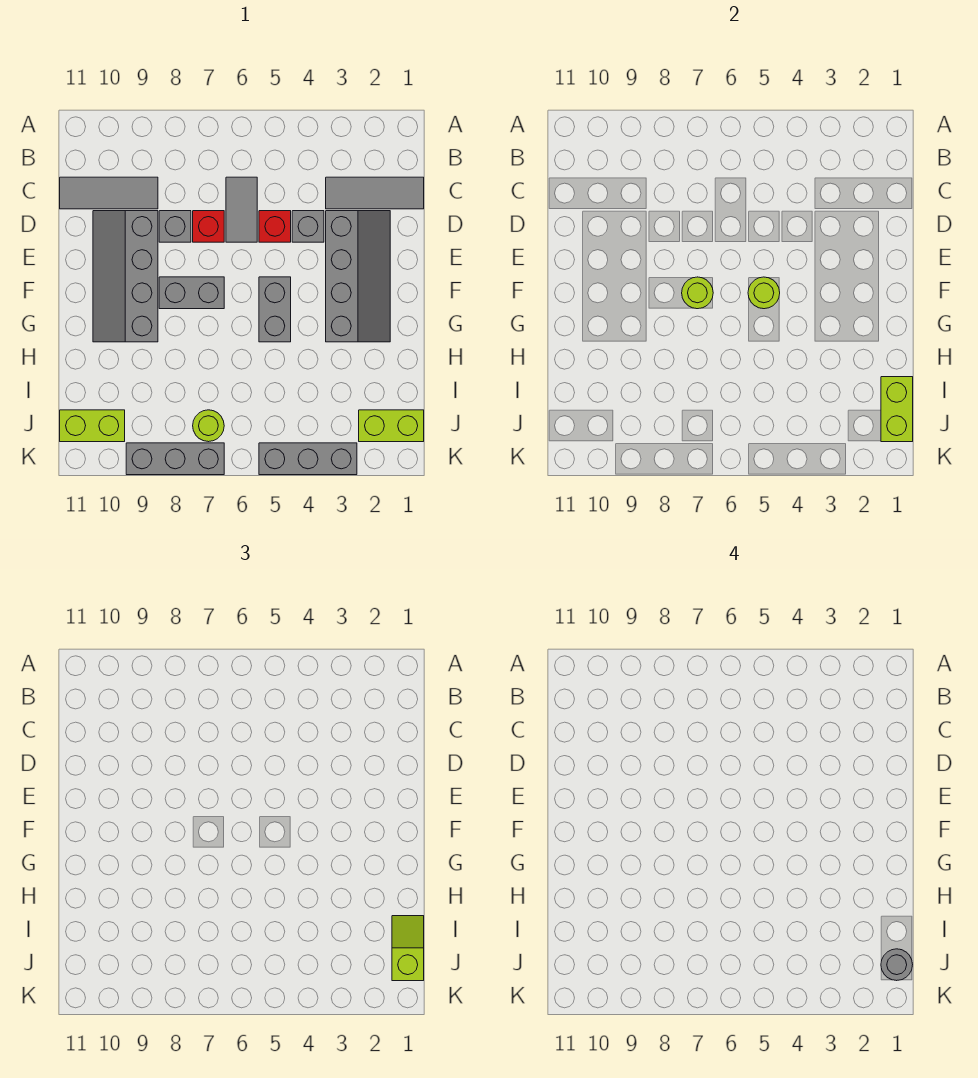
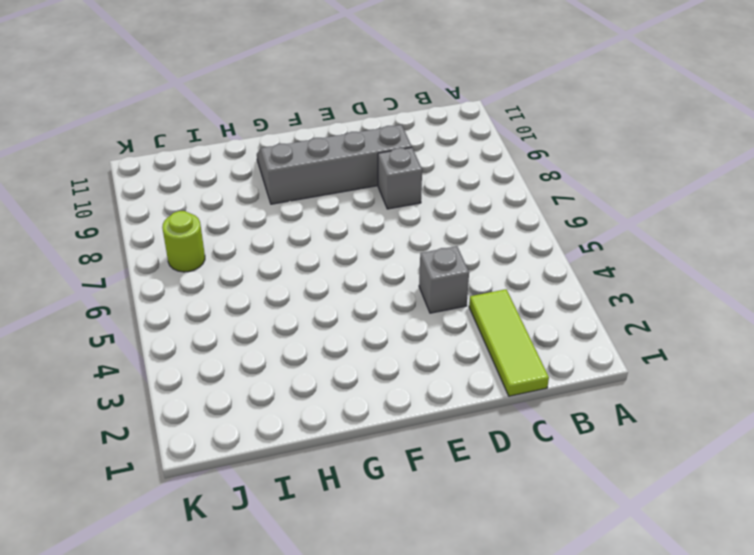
lime tile C1:C3 level 1 -> grey tile C1:C3 level 1
none -> grey tile C6:D6 level 1
none -> grey tile C9:C11 level 1
none -> grey slope D2:G3 level 1 top 3

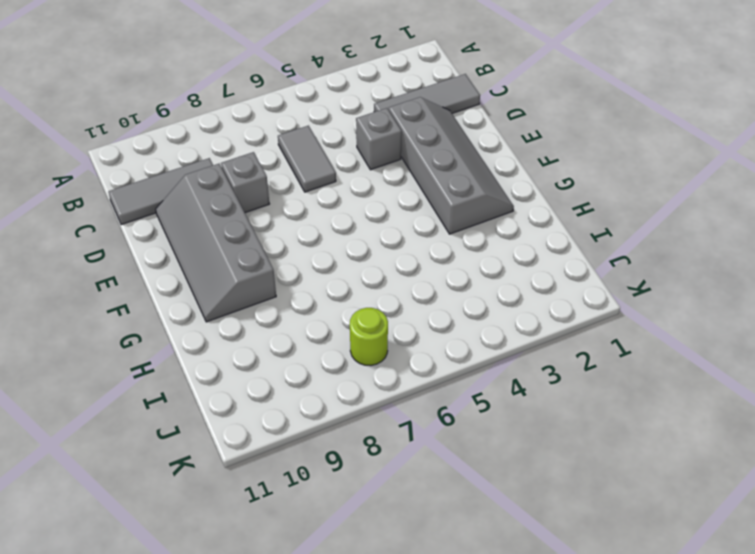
none -> red brick D5 level 1
none -> red brick D7 level 1
none -> grey brick F5:G5 level 1

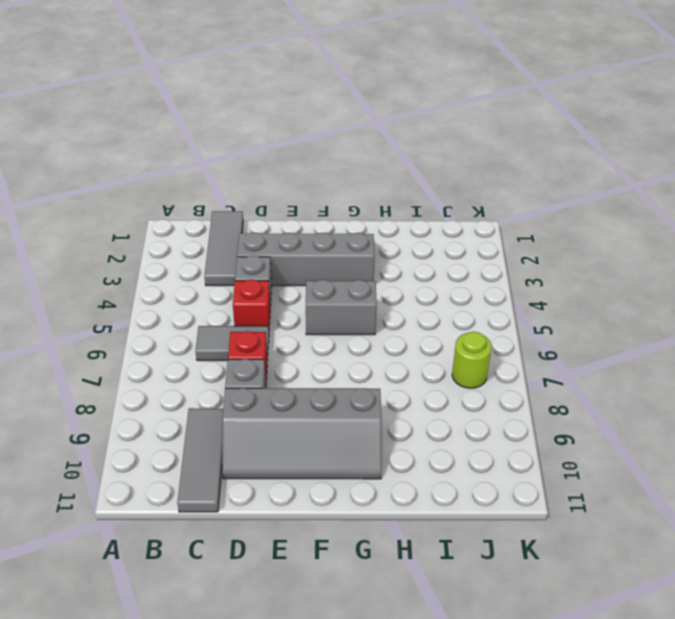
none -> grey brick F7:F8 level 1
none -> lime brick J1:J2 level 1
none -> lime brick J10:J11 level 1

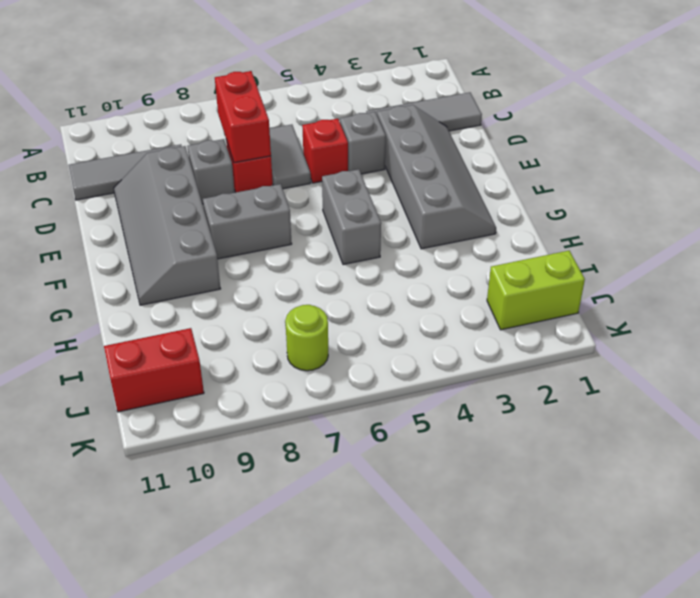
red brick C7:D7 level 2 -> none
red brick J10:J11 level 1 -> lime brick J10:J11 level 1
none -> grey brick K3:K5 level 1
none -> grey brick K7:K9 level 1
none -> lime round brick F5 level 2

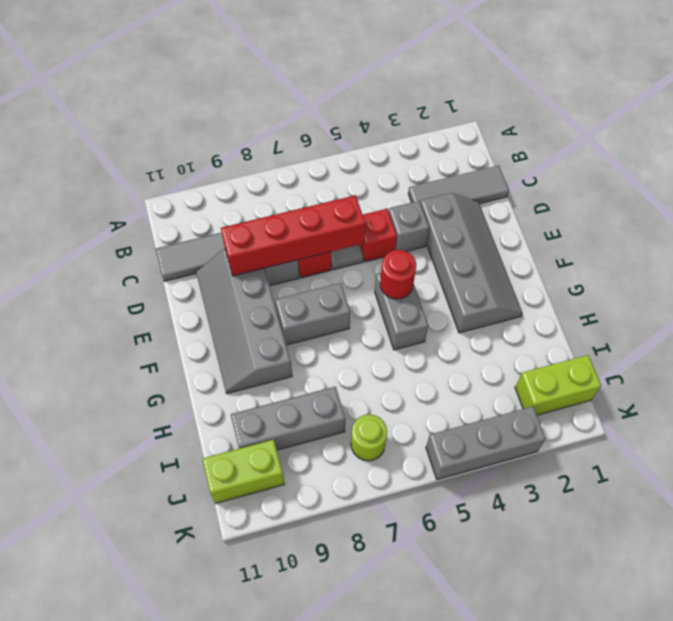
red brick D6:D9 level 2 -> none
red round brick F5 level 2 -> lime round brick F5 level 2
grey brick I8:I10 level 1 -> grey brick K7:K9 level 1
none -> lime round brick F7 level 2
none -> lime brick I1:J1 level 2
none -> lime slope I1:J1 level 3 top J

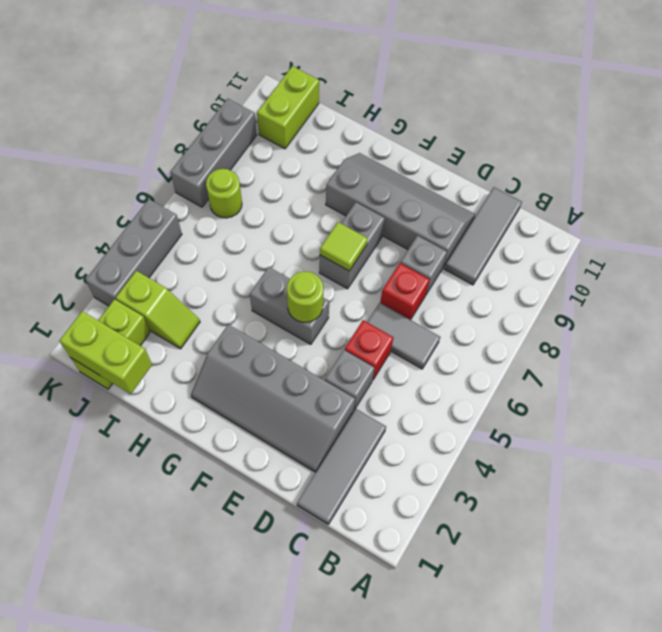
lime tile F7 level 2 -> lime round brick F7 level 2
lime slope I3:J3 level 1 top J -> lime slope I1:J1 level 3 top J
none -> grey round brick J1 level 4

